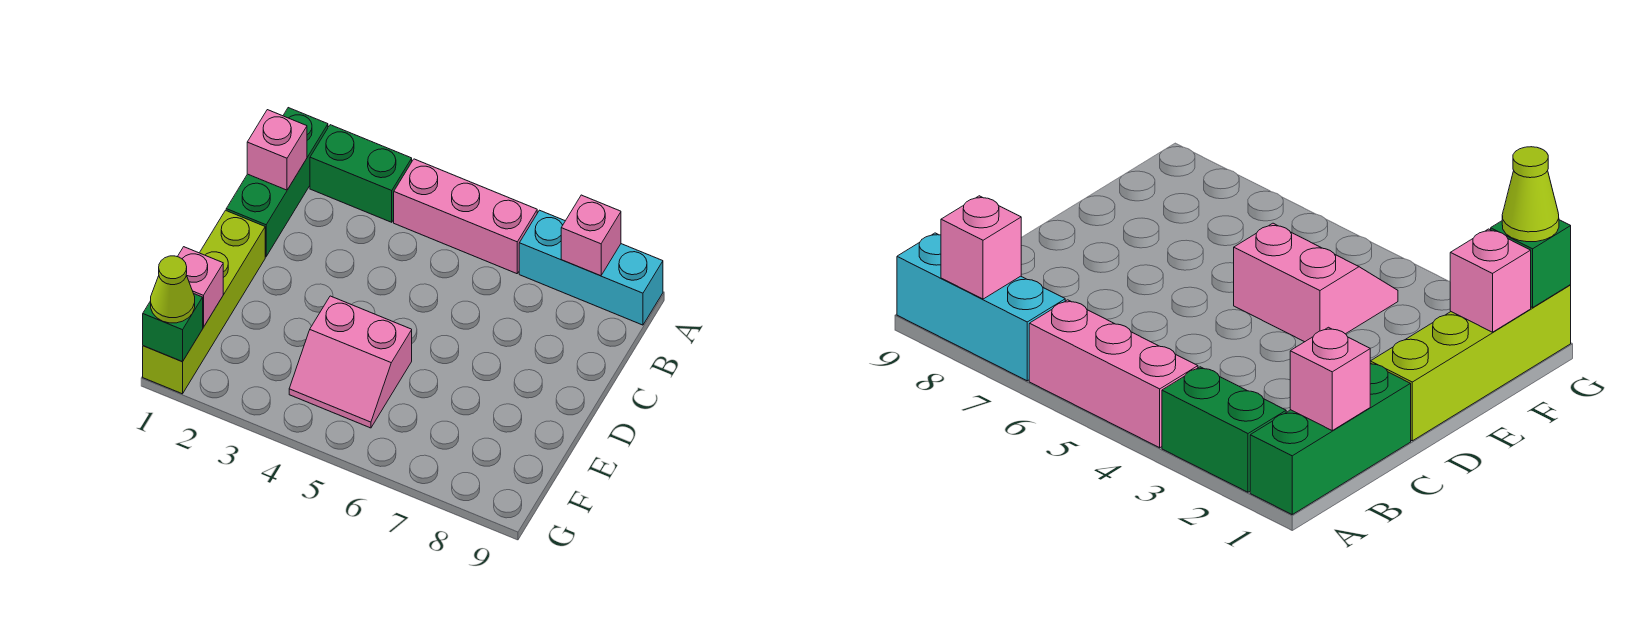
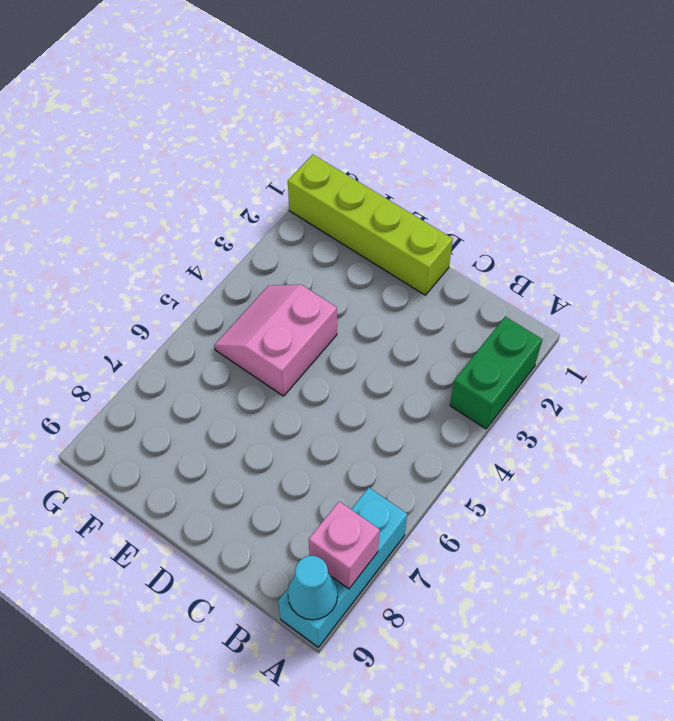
cyan cone A9 level 2 -> none
none -> green brick A1:C1 level 1
none -> pink brick A4:A6 level 1

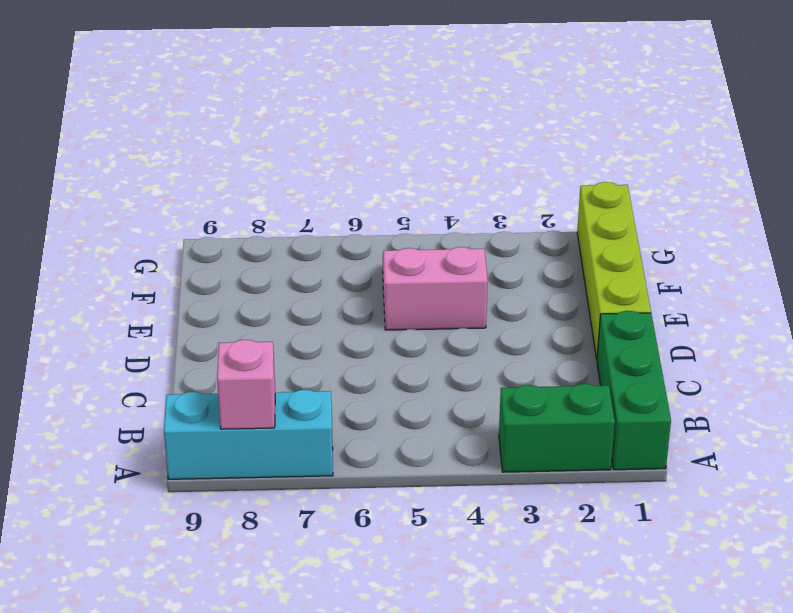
none -> pink brick A4:A6 level 1
none -> pink brick B1 level 2

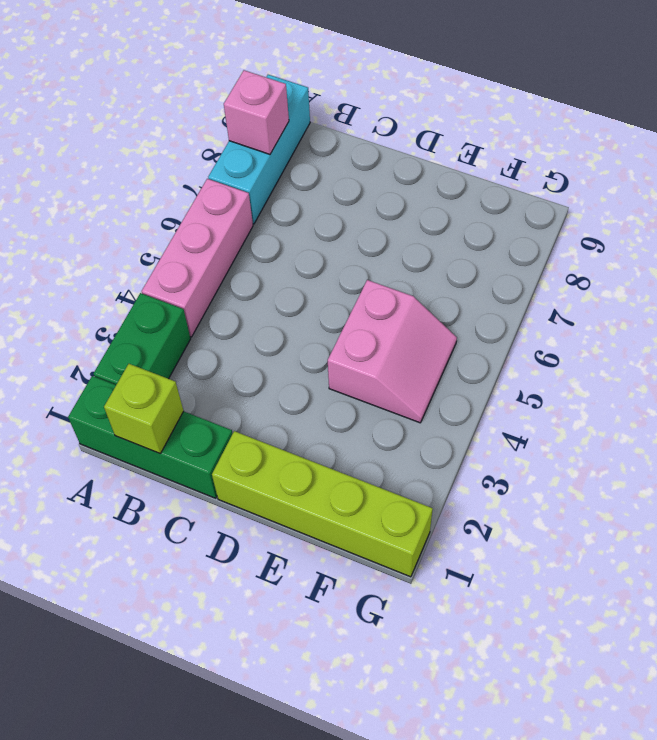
lime brick B1 level 2 -> pink brick B1 level 2
none -> pink brick F1 level 2
none -> green brick G1 level 2

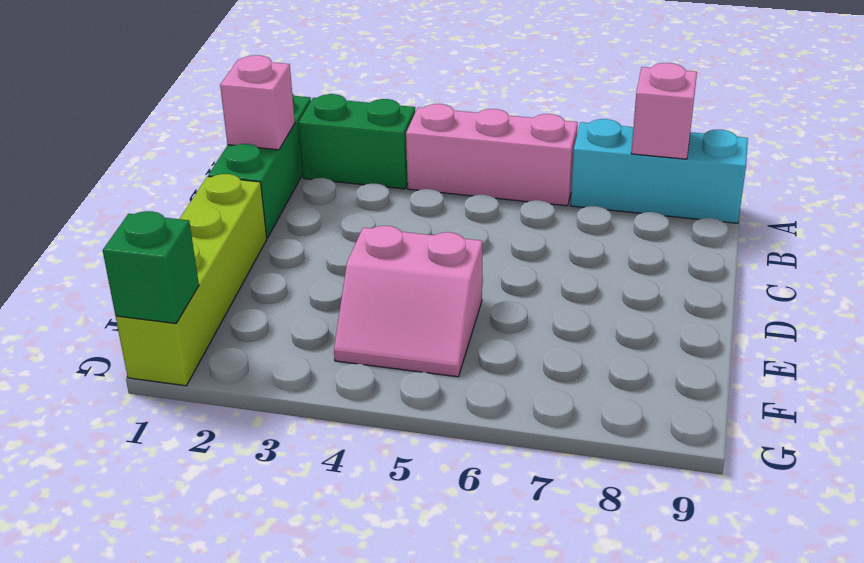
none -> pink brick F1 level 2
none -> lime cone G1 level 3

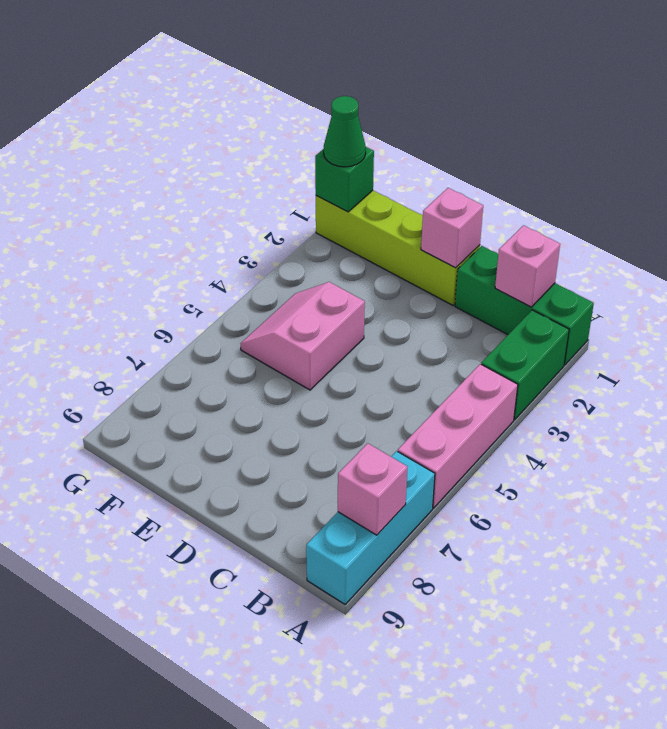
pink brick D1 level 2 -> pink brick F1 level 2
green cone G1 level 3 -> lime cone G1 level 3

